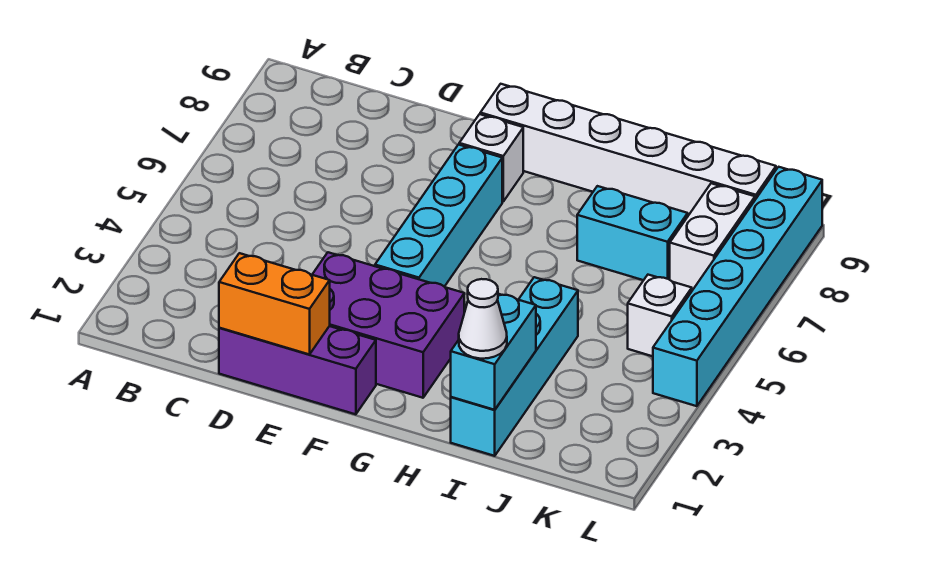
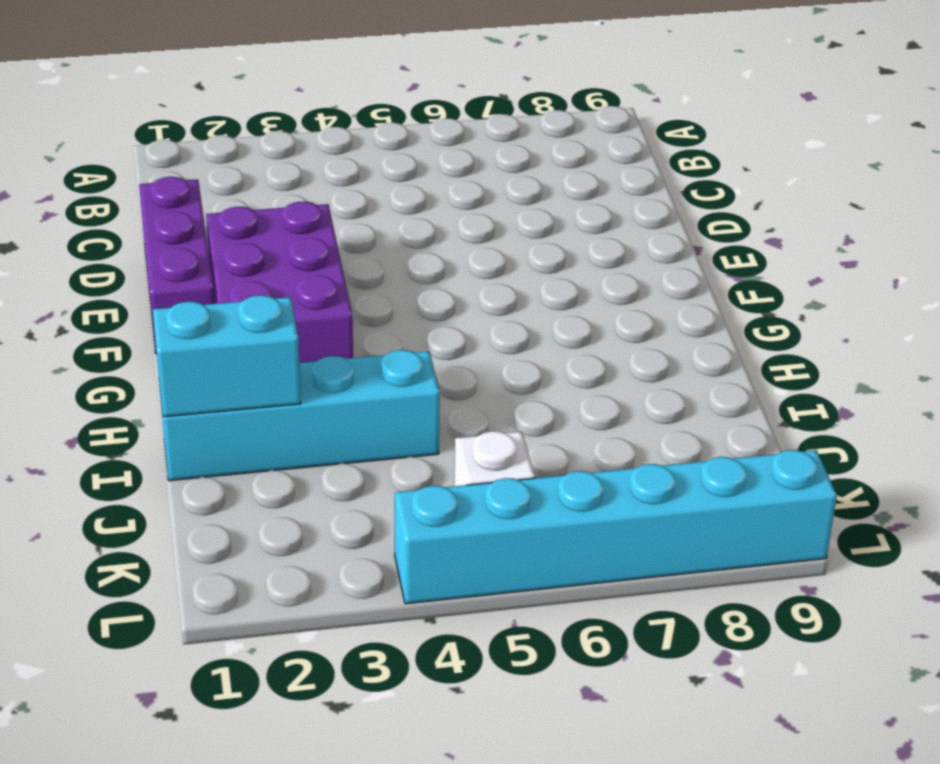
none -> cyan brick F4:F7 level 1
none -> white brick F8 level 1
none -> white brick F9:K9 level 1

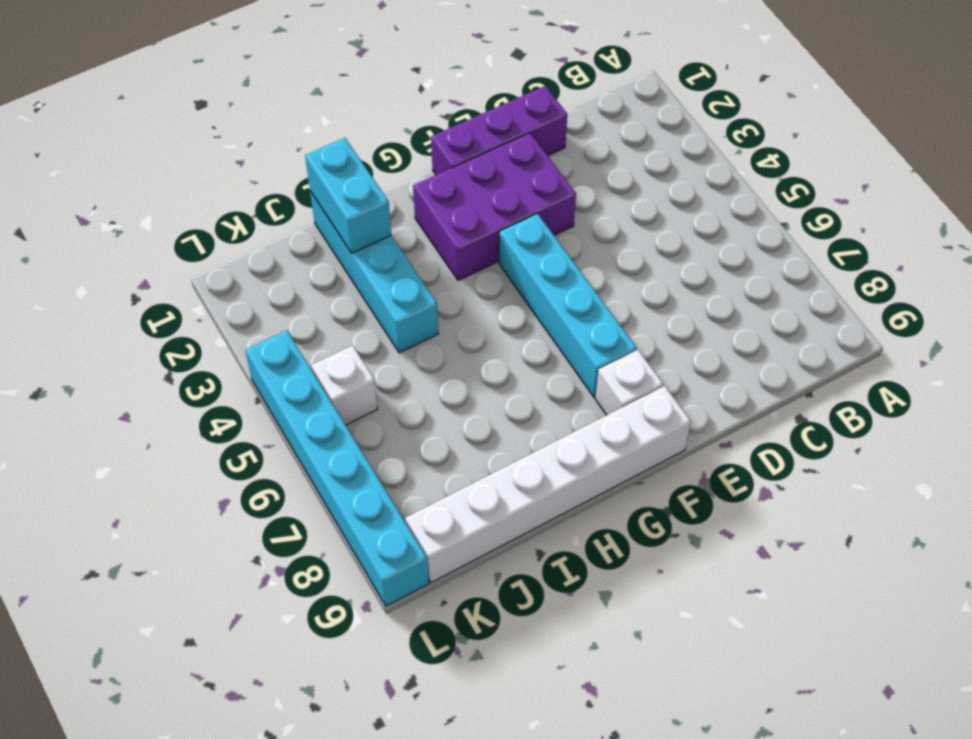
none -> cyan brick I7:J7 level 1
none -> white brick K7:K8 level 1
none -> orange brick D1:E1 level 2

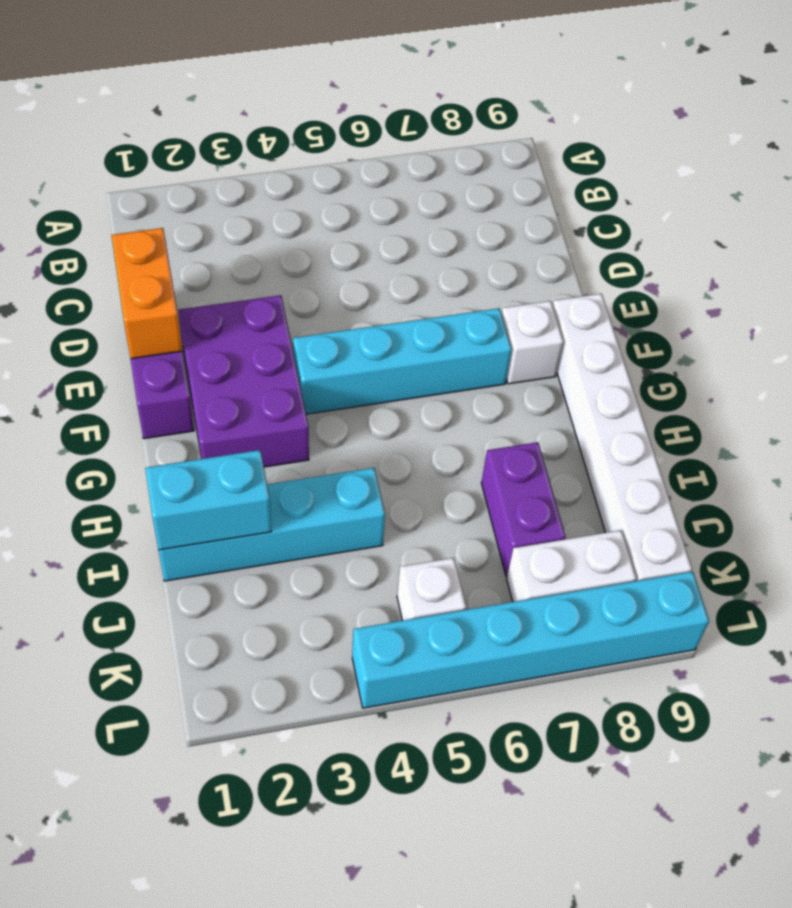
purple brick I7:J7 level 1 -> cyan brick I7:J7 level 1
none -> white cone I1 level 3

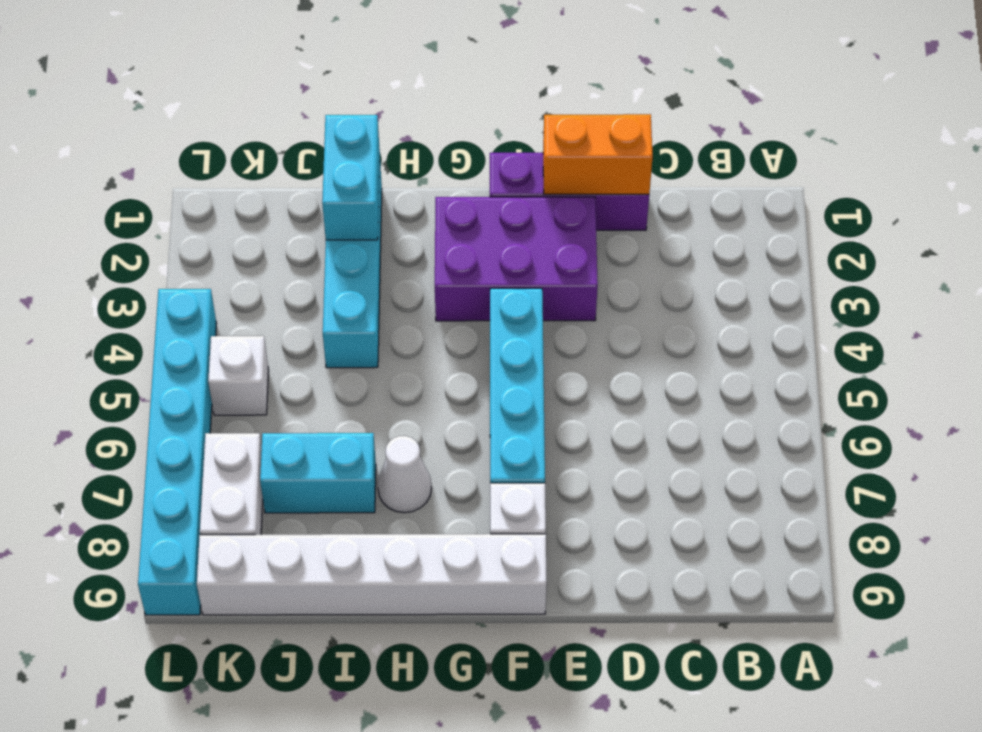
white cone H7 level 1 -> white cone I1 level 3

